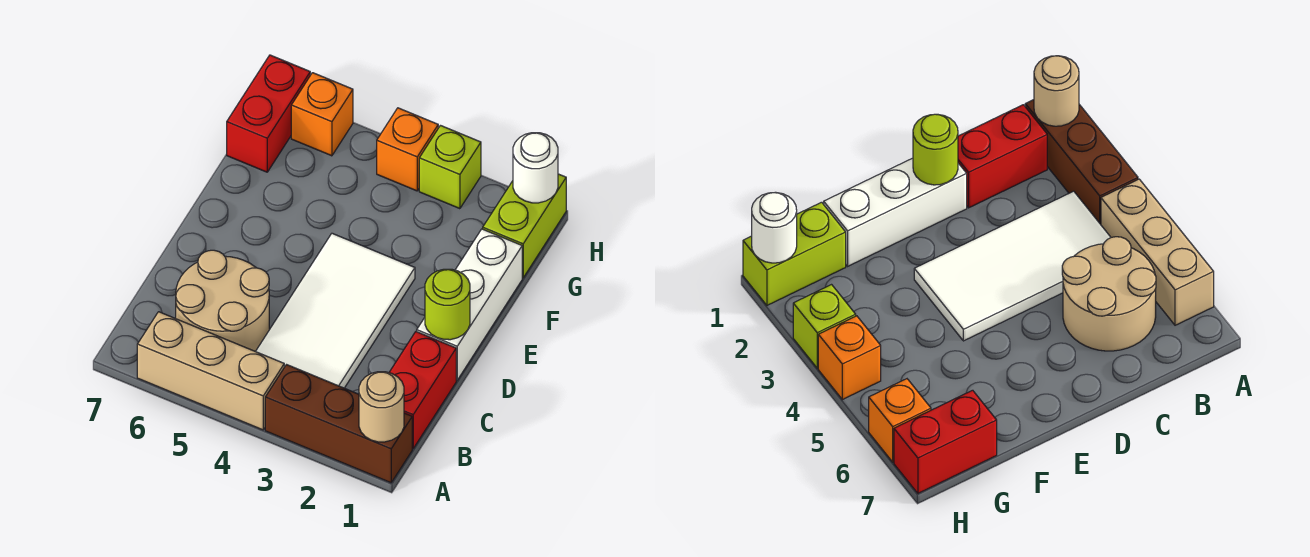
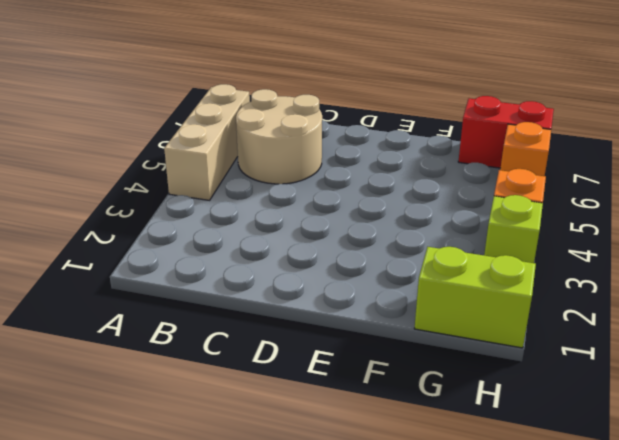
none -> brown brick A1:A3 level 1
none -> red brick B1:C1 level 1
none -> white tile B3:E4 level 1

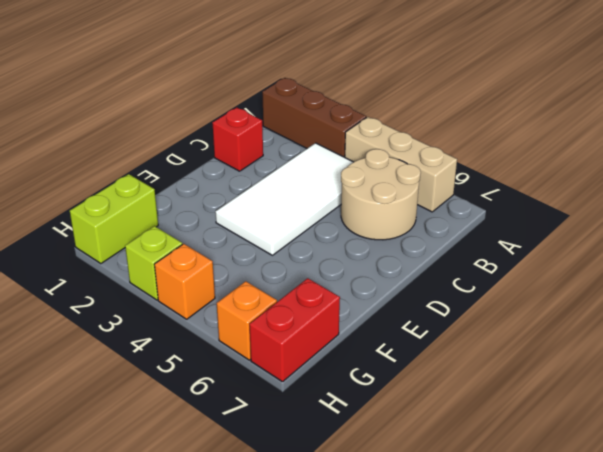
red brick C1 level 1 -> red brick B1:C1 level 1
none -> white brick D1:F1 level 1
none -> tan round brick A1 level 2
none -> lime round brick D1 level 2

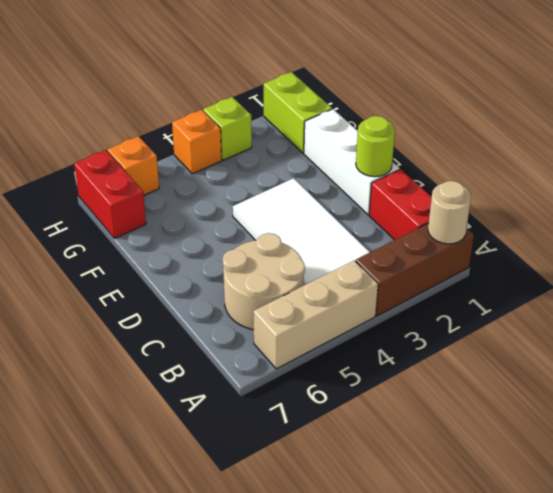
none -> white round brick H1 level 2

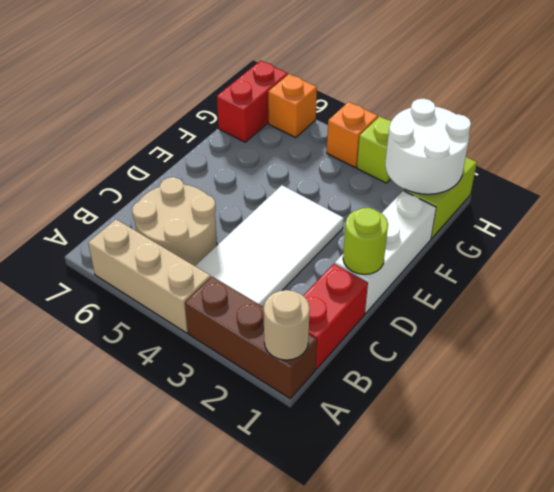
white round brick G1:H2 level 2 -> white round brick H1 level 2

